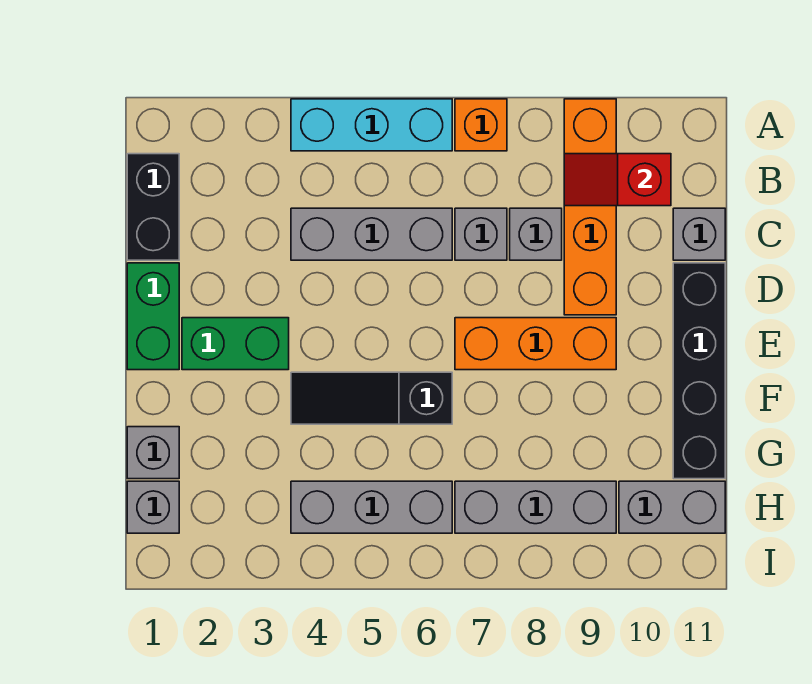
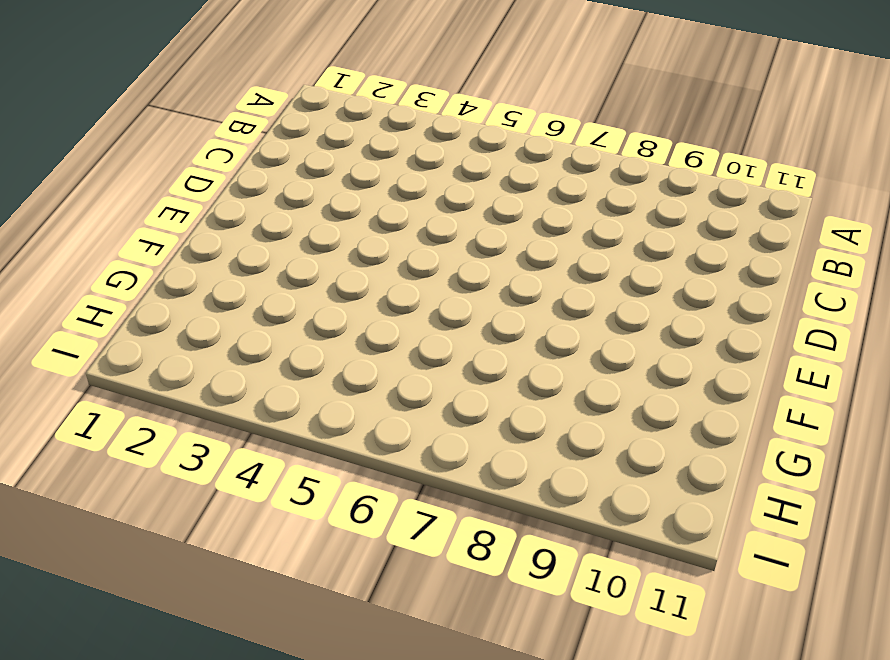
none -> cyan brick A4:A6 level 1
none -> orange brick A7 level 1
none -> orange brick A9:D9 level 1

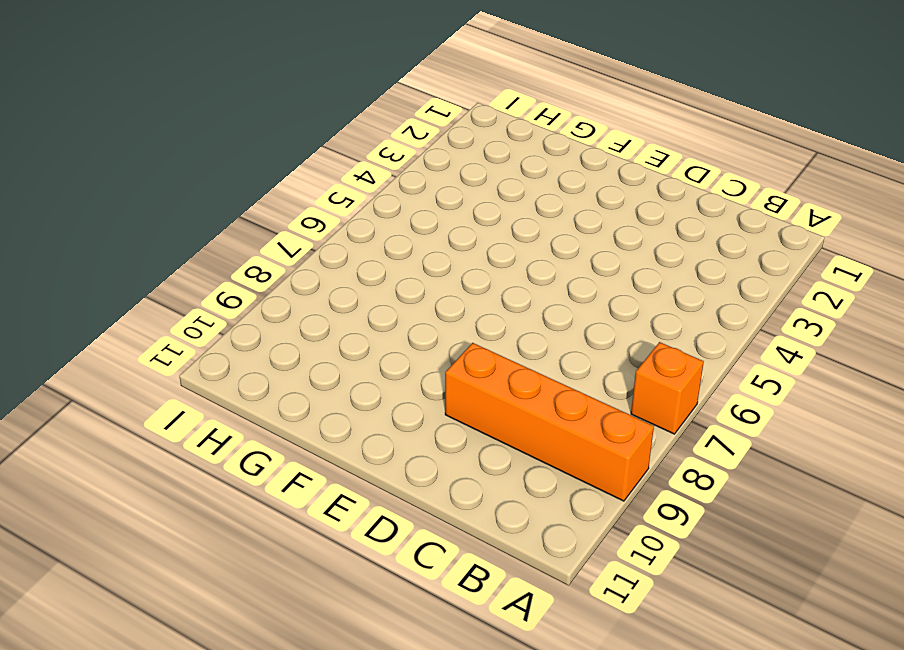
none -> cyan brick A4:A6 level 1
none -> black brick B1:C1 level 1
none -> grey brick C4:C6 level 1

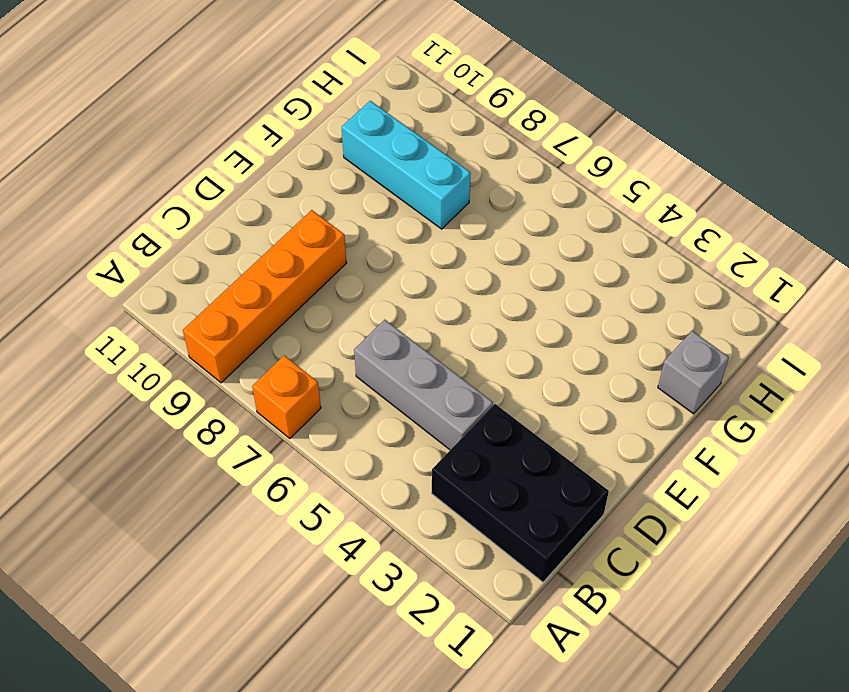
black brick B1:C3 level 1 -> black brick B1:C1 level 1
cyan brick G8:G10 level 1 -> cyan brick A4:A6 level 1
none -> grey brick C7 level 1
none -> grey brick C8 level 1
none -> grey brick C11 level 1

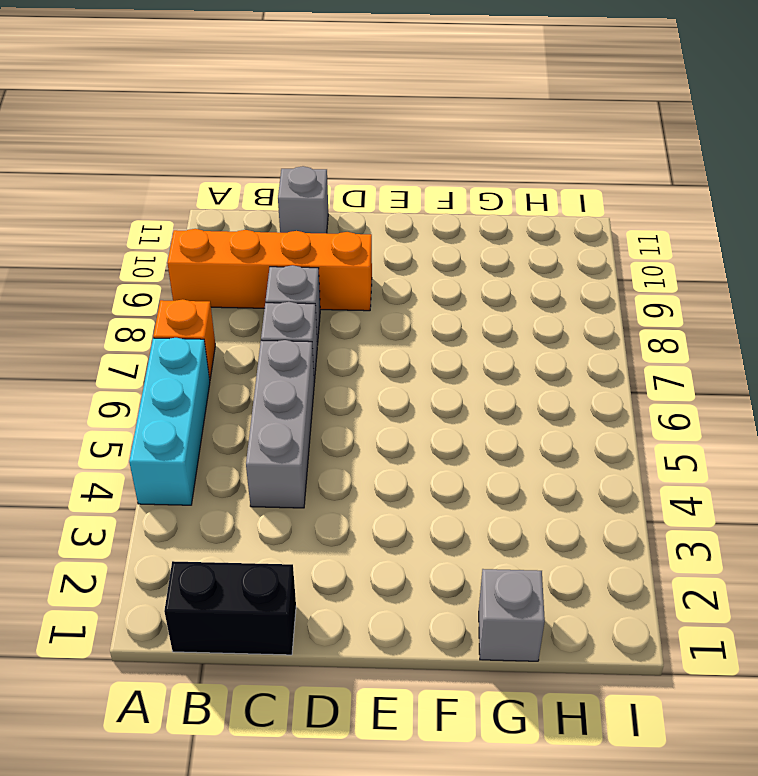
none -> green brick D1:E1 level 1
none -> black brick D11:G11 level 1
none -> green brick E2:E3 level 1

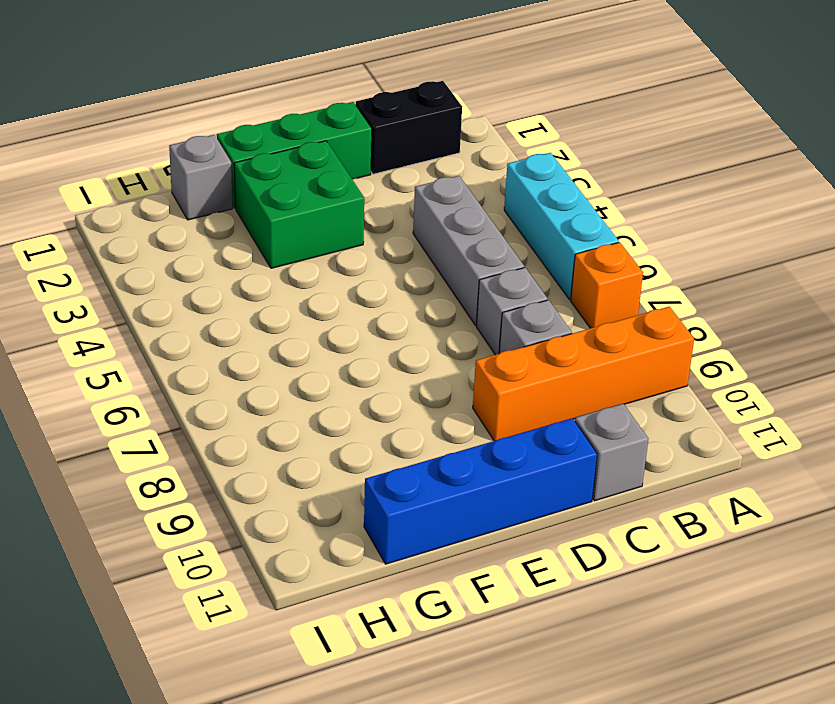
green brick D1:F1 level 1 -> green brick D1:E1 level 1
blue brick D11:G11 level 1 -> black brick D11:G11 level 1
green brick E2:F3 level 1 -> green brick E2:E3 level 1
none -> orange brick E7:E9 level 1
none -> black slope F4:F6 level 1 top 6
none -> grey brick H1 level 1

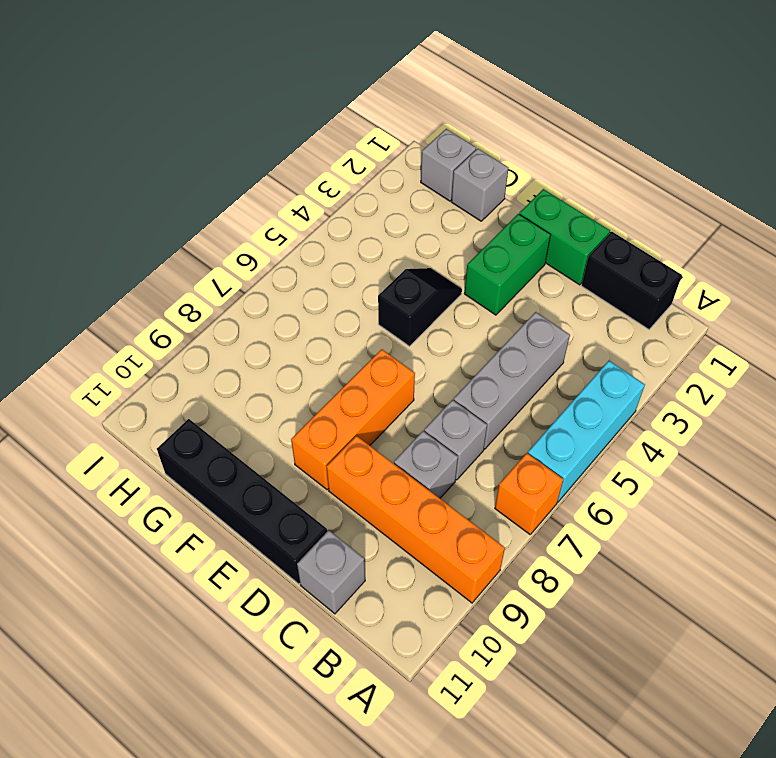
black slope F4:F5 level 1 top 5 -> black slope F4:F6 level 1 top 6
none -> grey brick H4:H6 level 1
none -> grey brick H7:H9 level 1
none -> grey brick H10:H11 level 1

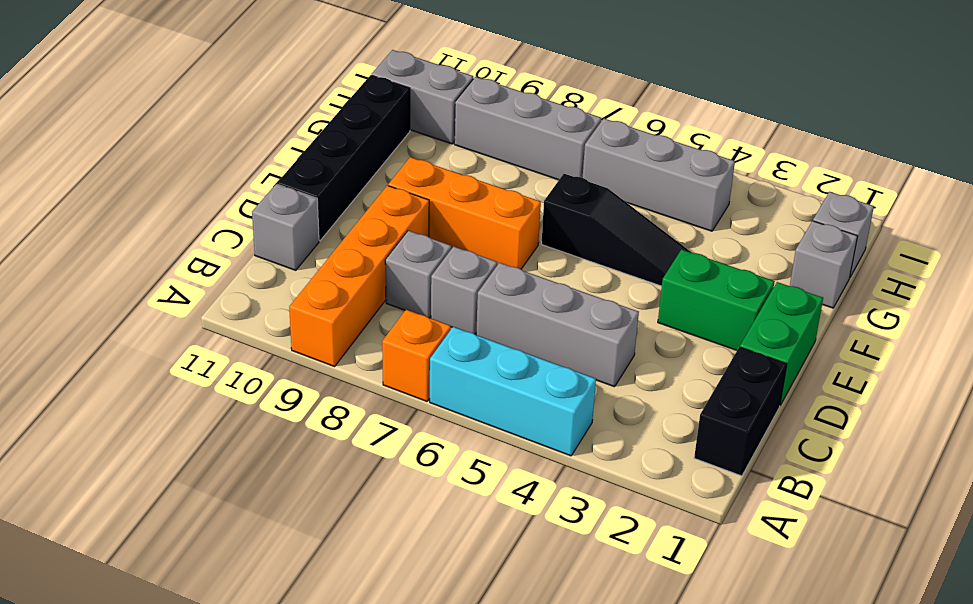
none -> red slope B9:B10 level 2 top 10

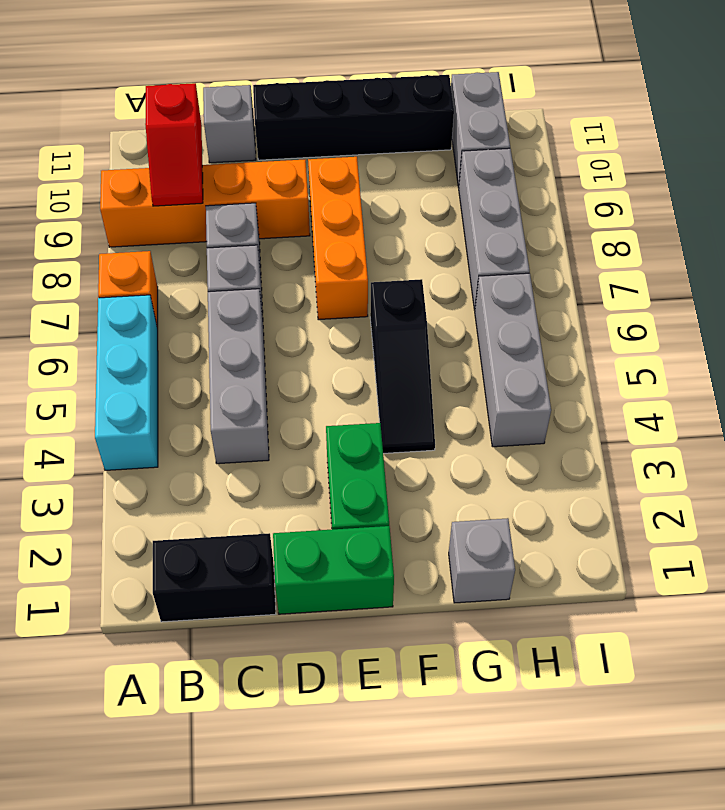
none -> grey brick H1 level 1

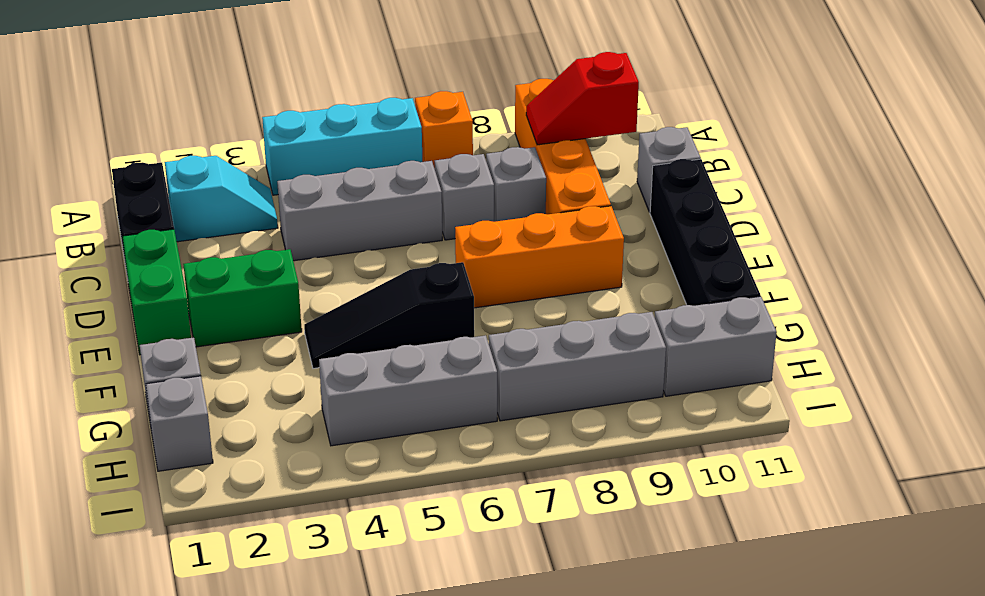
cyan slope B2:B3 level 1 top 2 -> none

